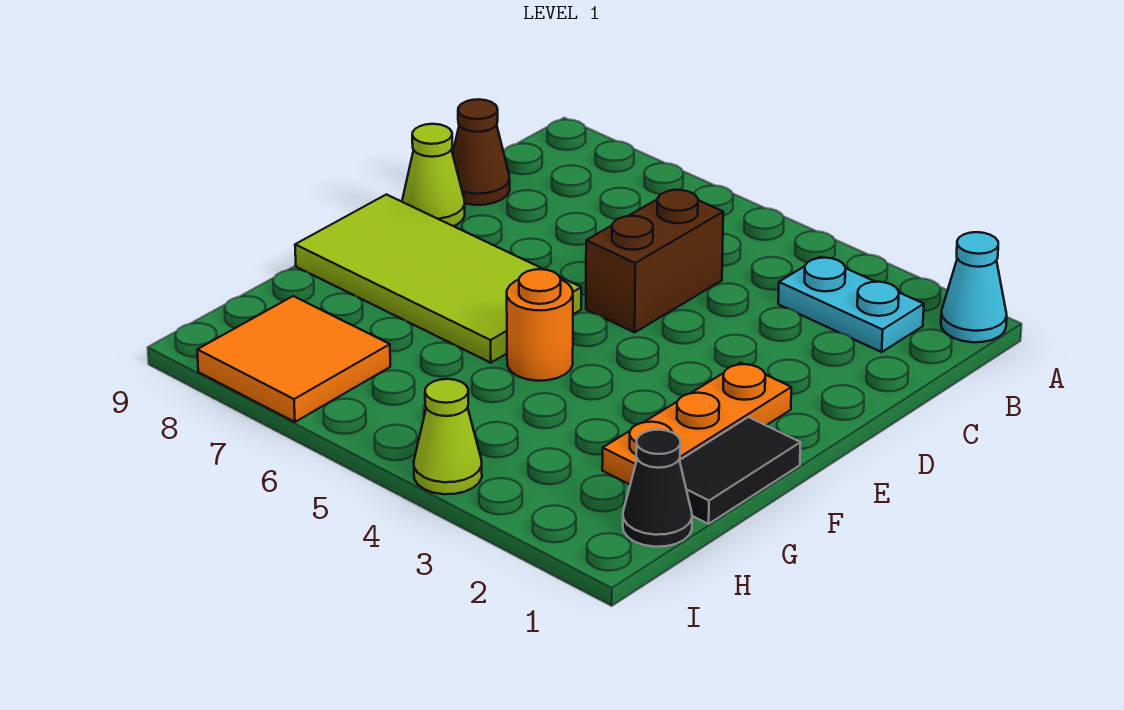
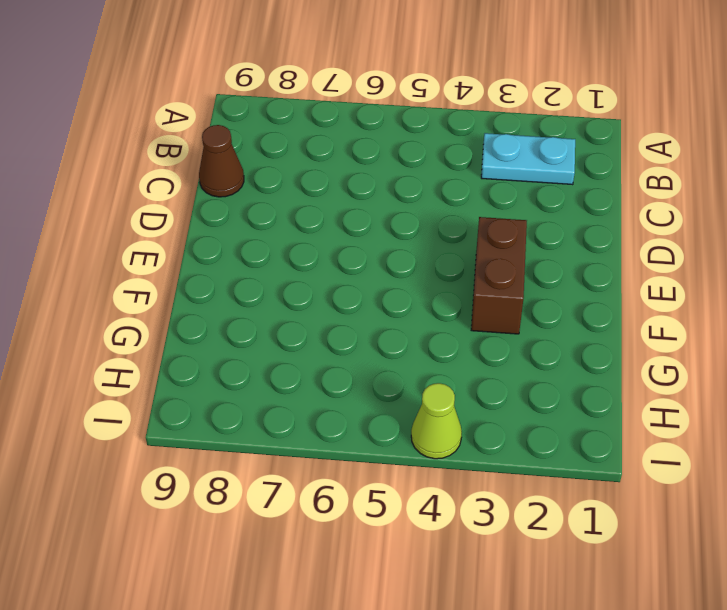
brown brick E3:F3 level 1 -> brown brick C5:D5 level 1
none -> cyan cone A1 level 1
none -> lime cone D9 level 1
none -> orange plate E2:G2 level 1

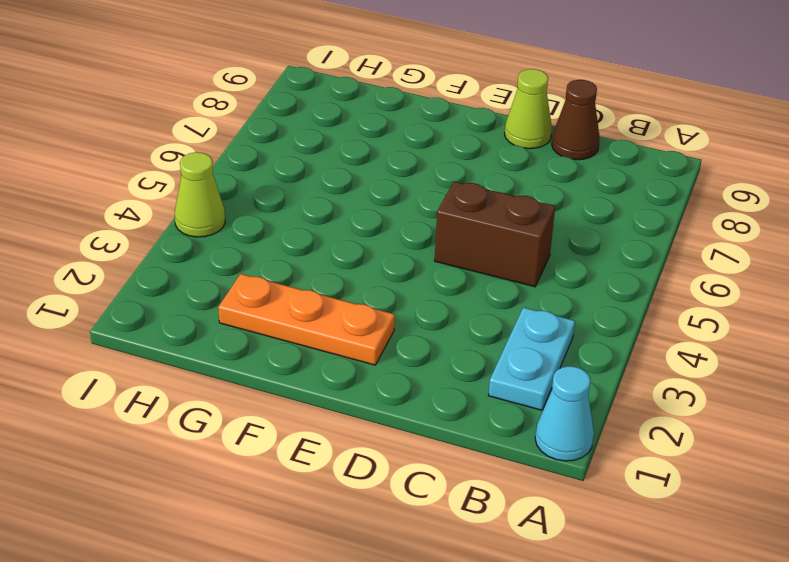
none -> lime tile E6:F9 level 1
none -> black tile F1:G1 level 1
none -> orange round brick F5 level 1

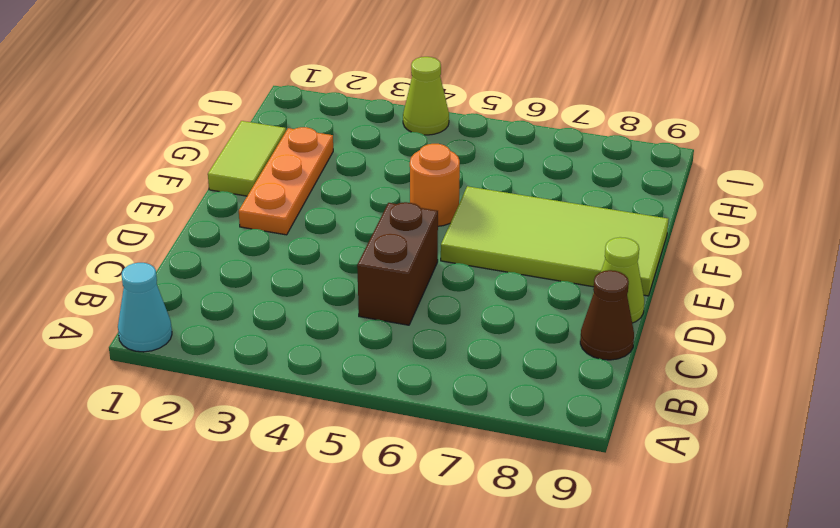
lime tile F1:G1 level 1 -> black tile F1:G1 level 1
none -> cyan plate B2:B3 level 1
none -> black cone H1 level 1
none -> orange tile H7:I8 level 1

